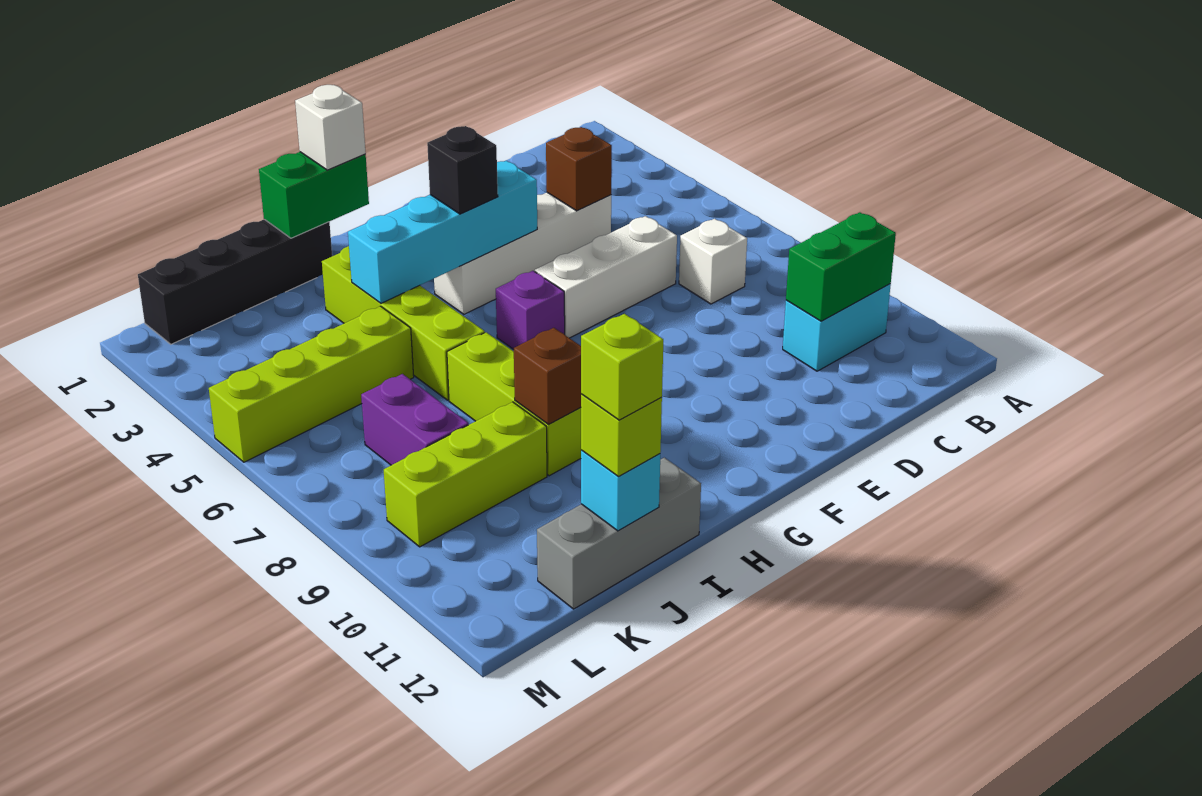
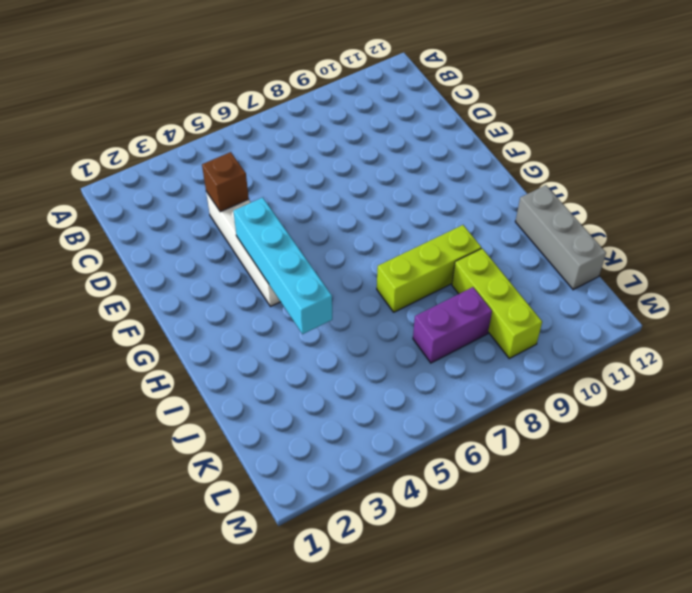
none -> cyan brick B10:C10 level 1
none -> white brick C7 level 1
none -> white brick D6:F6 level 1

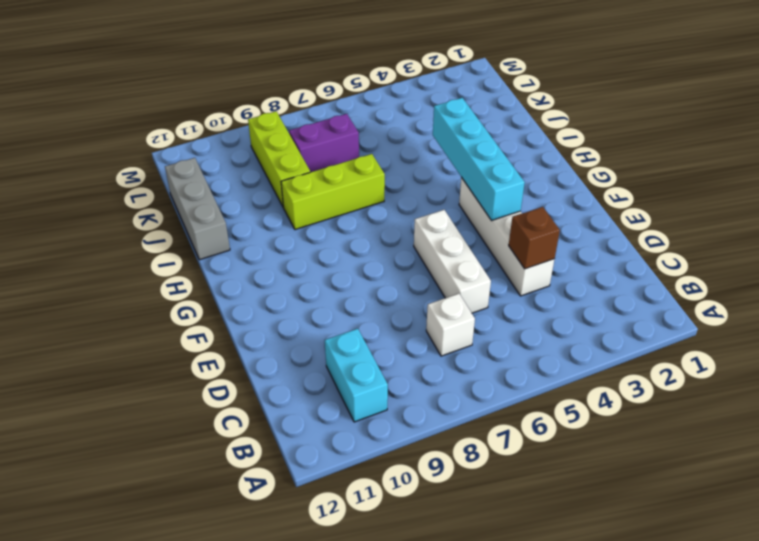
none -> purple brick G6 level 1
none -> black brick I1:L1 level 1
none -> lime brick I3:I6 level 1

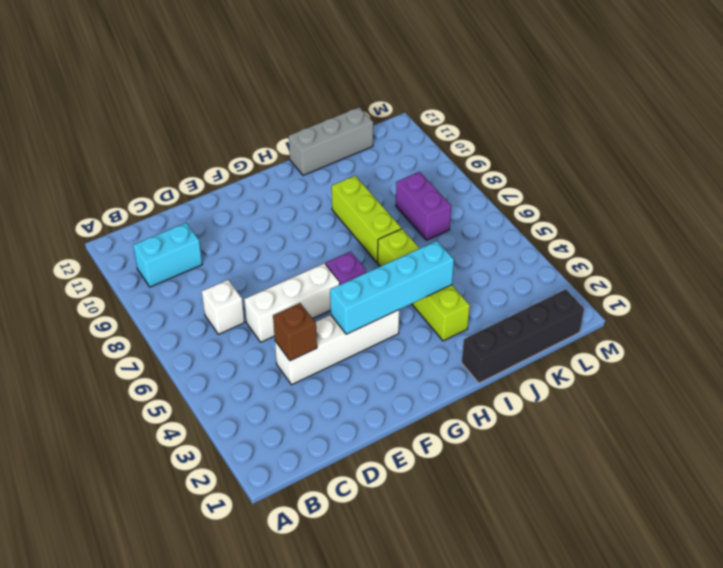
none -> lime brick J5:M5 level 1
none -> lime brick J9:L9 level 1
none -> green brick B10:C10 level 2

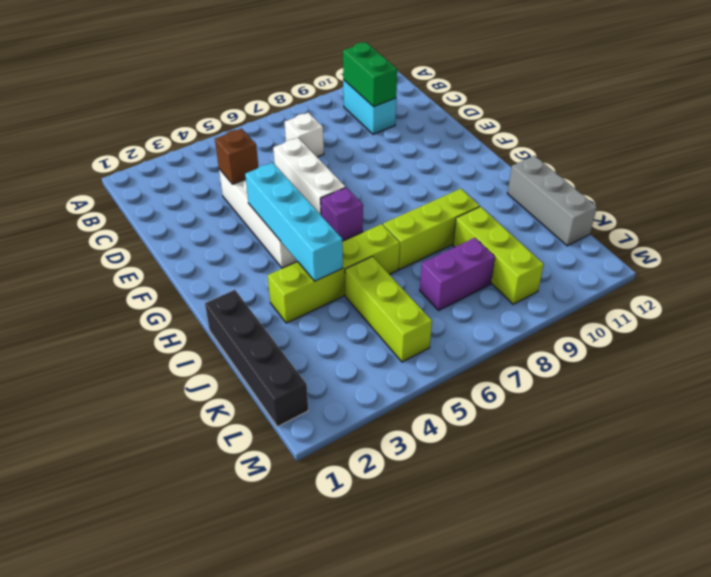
lime brick J5:L5 level 1 -> lime brick J5:M5 level 1
none -> green brick H1:I1 level 2
none -> brown brick I9 level 2
none -> cyan brick J12 level 2

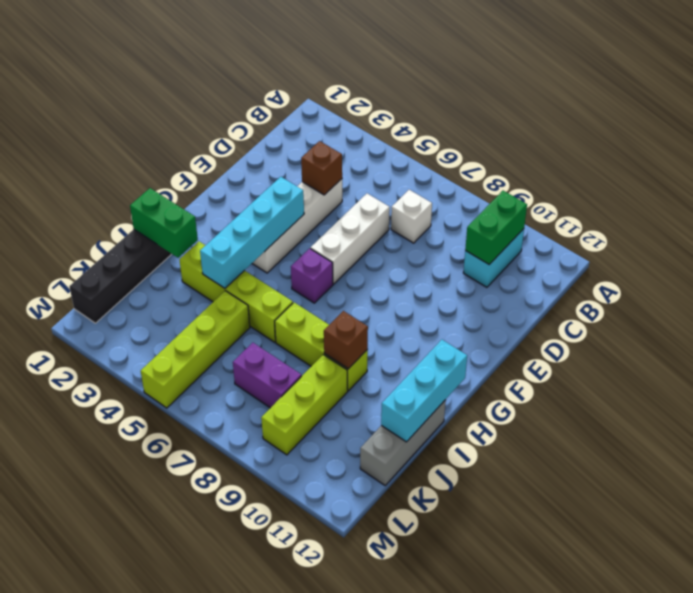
cyan brick H12:J12 level 2 -> cyan brick J12 level 2
green brick I1:I2 level 2 -> green brick H1:I1 level 2
none -> black brick G4 level 3
none -> white brick H1 level 3
none -> lime brick J12 level 3

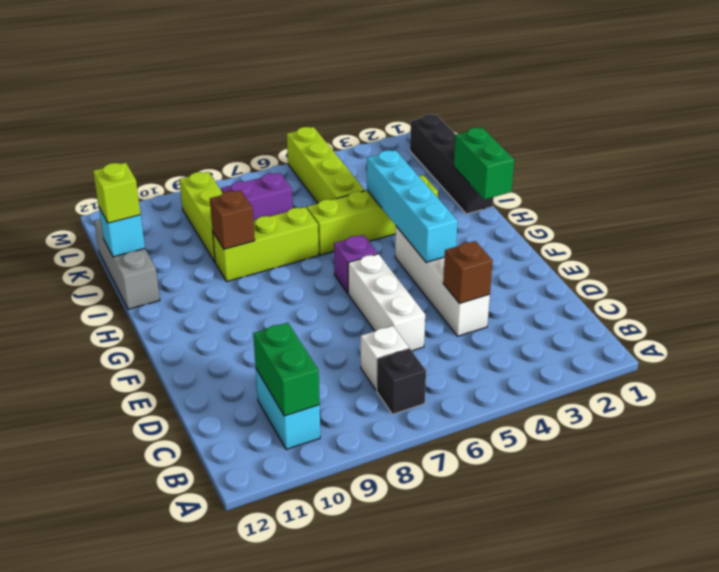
black brick B7 level 1 -> black brick G4 level 3
none -> white brick H1 level 3
none -> lime brick J12 level 4

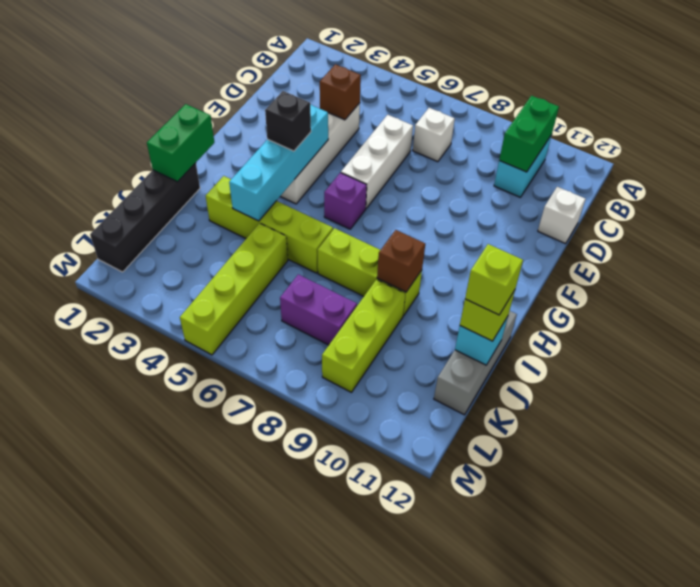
white brick D12 level 1 -> white brick H1 level 3

